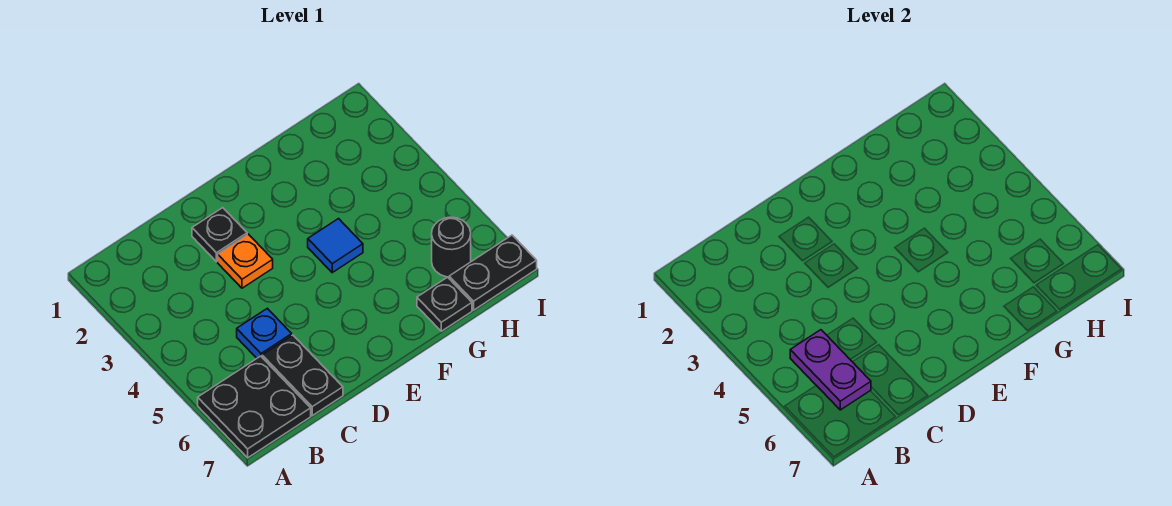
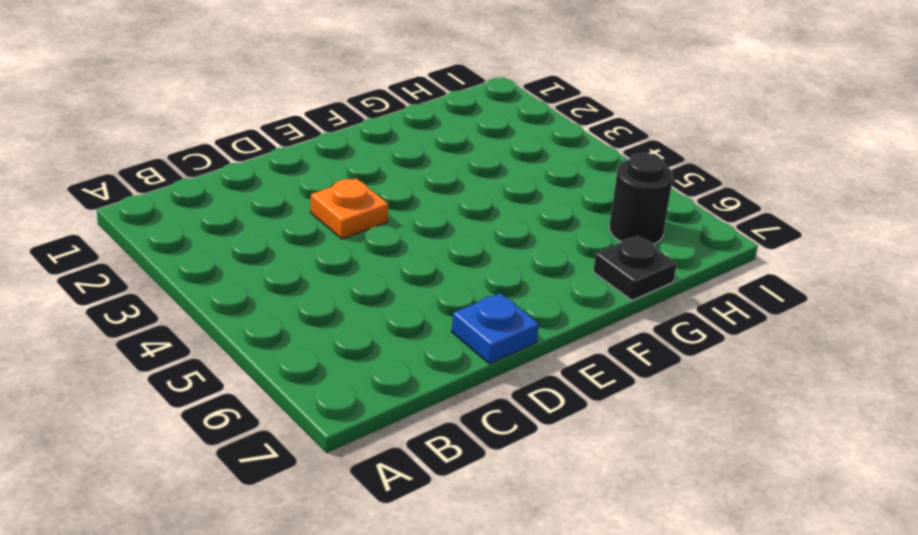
blue plate D7 level 1 -> blue plate C5 level 1
none -> black plate A6:B7 level 1
none -> black plate C6:C7 level 1

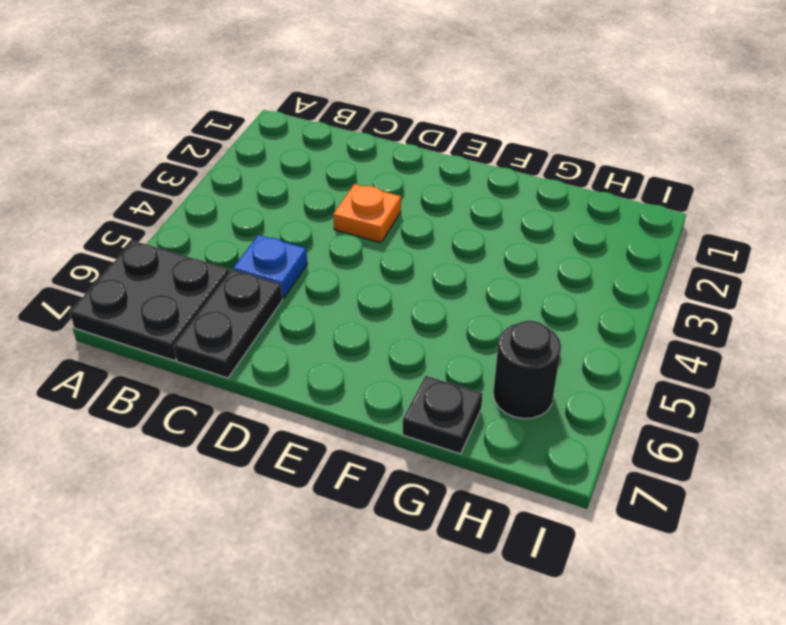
none -> black plate D2 level 1
none -> blue tile F4 level 1

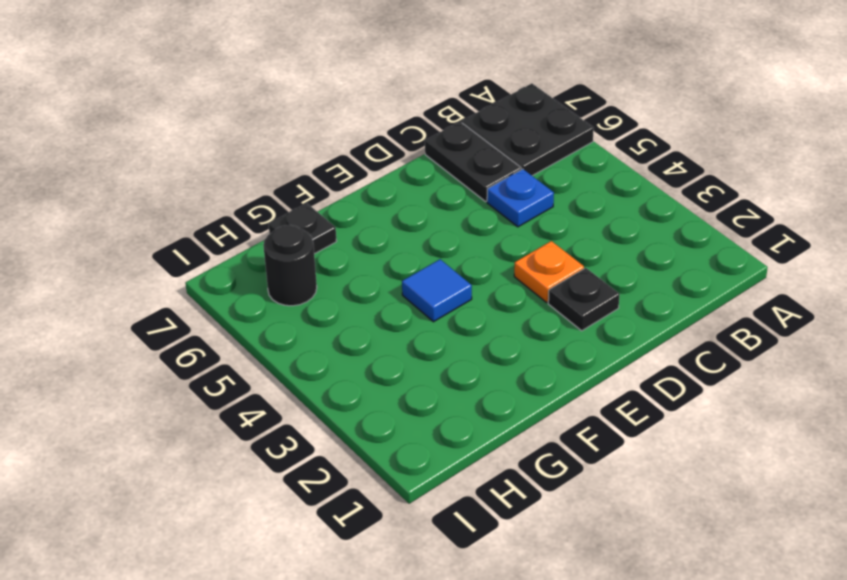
none -> black plate H7:I7 level 1
none -> purple plate B5:B6 level 2

